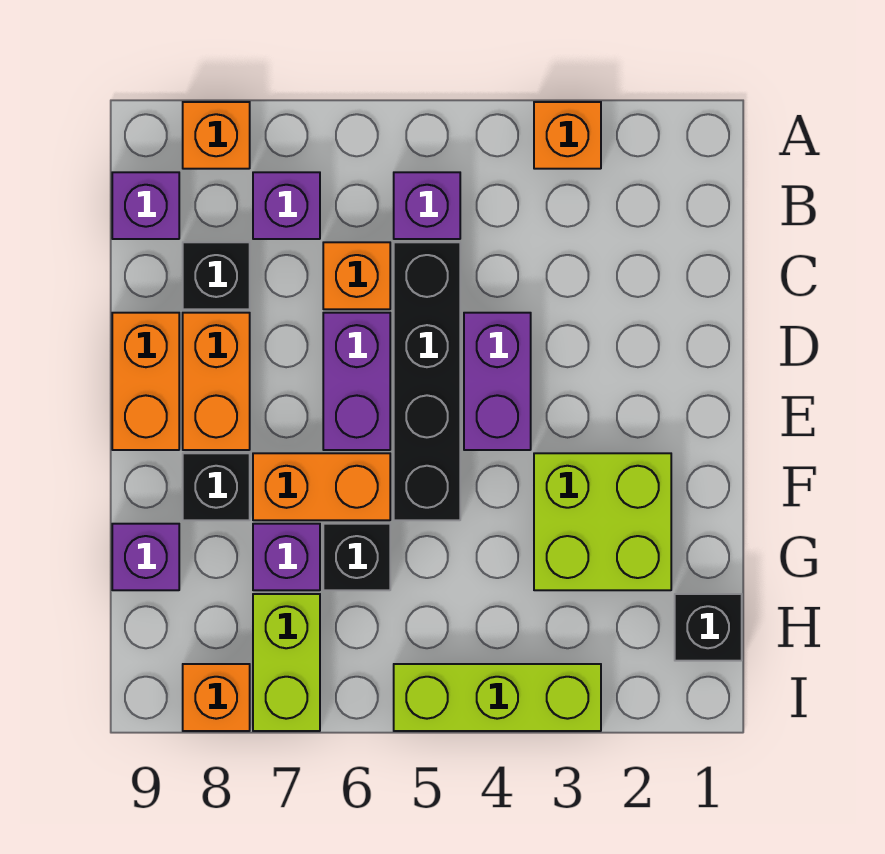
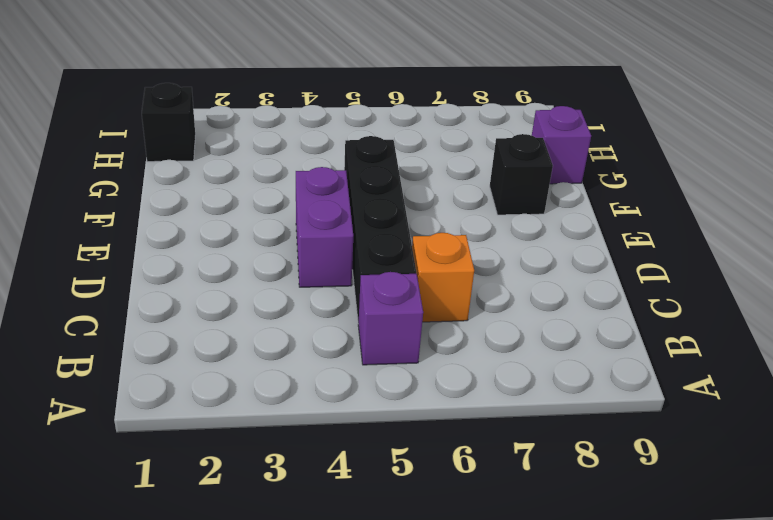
none -> orange brick A3 level 1
none -> orange brick A8 level 1
none -> purple brick B7 level 1

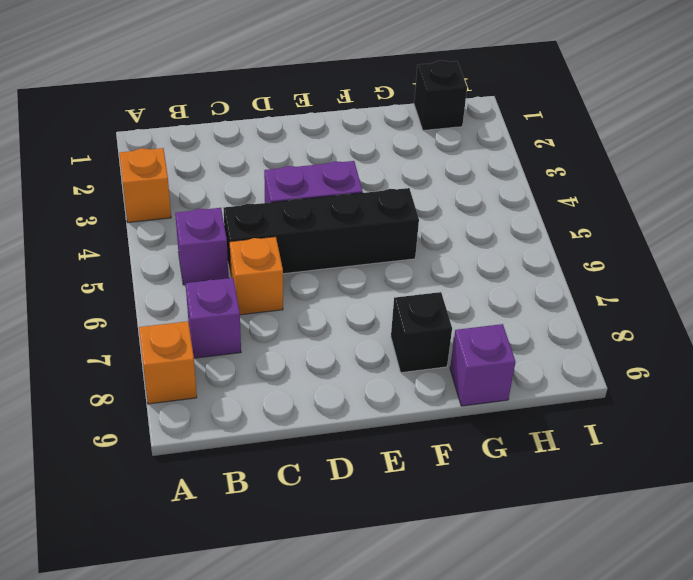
none -> purple brick B9 level 1
none -> black brick C8 level 1
none -> purple brick D6:E6 level 1

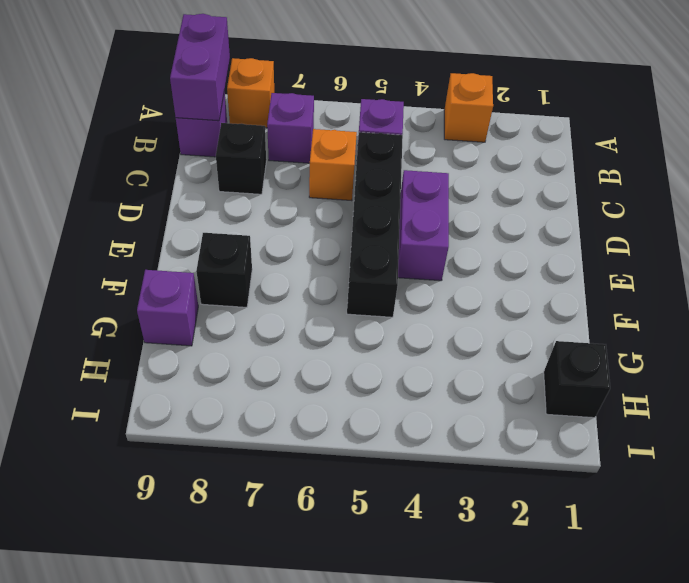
purple brick A9:B9 level 2 -> purple brick D6:E6 level 1
none -> orange brick D8:E8 level 1
none -> orange brick D9:E9 level 1
none -> lime brick F2:G3 level 1

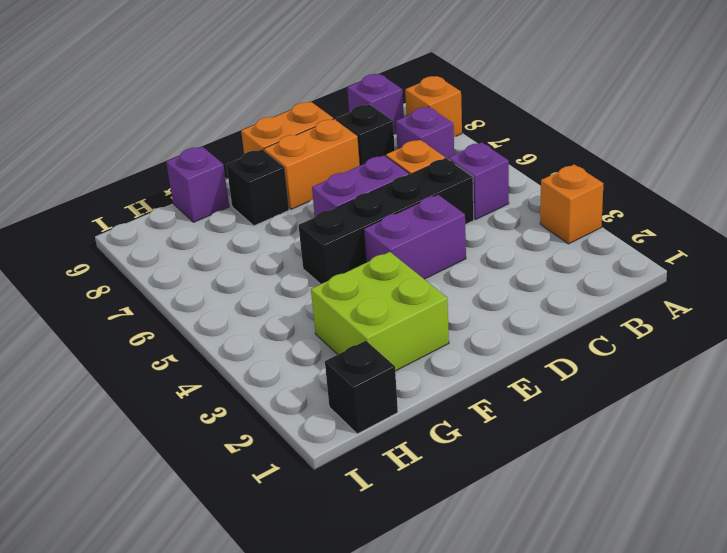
none -> orange brick F6:F7 level 1
none -> black brick G6 level 1
none -> purple brick G7 level 1

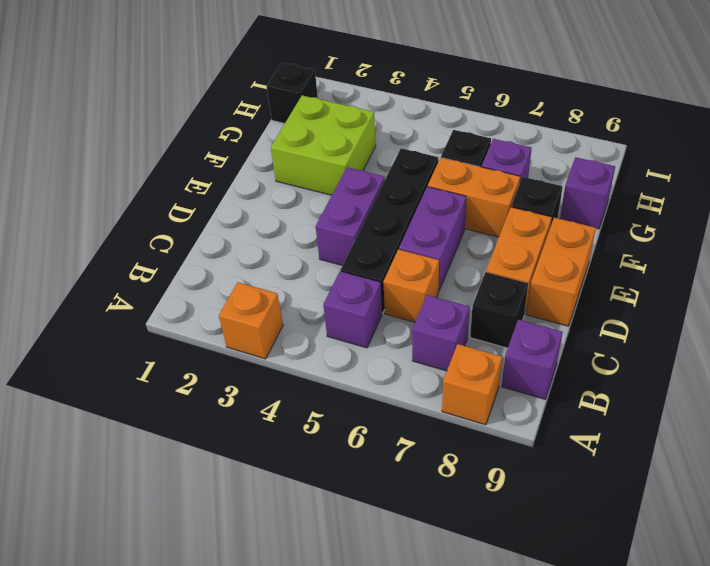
none -> lime brick H7:I7 level 1
none -> lime brick I3:I5 level 1
none -> orange brick I8 level 1

